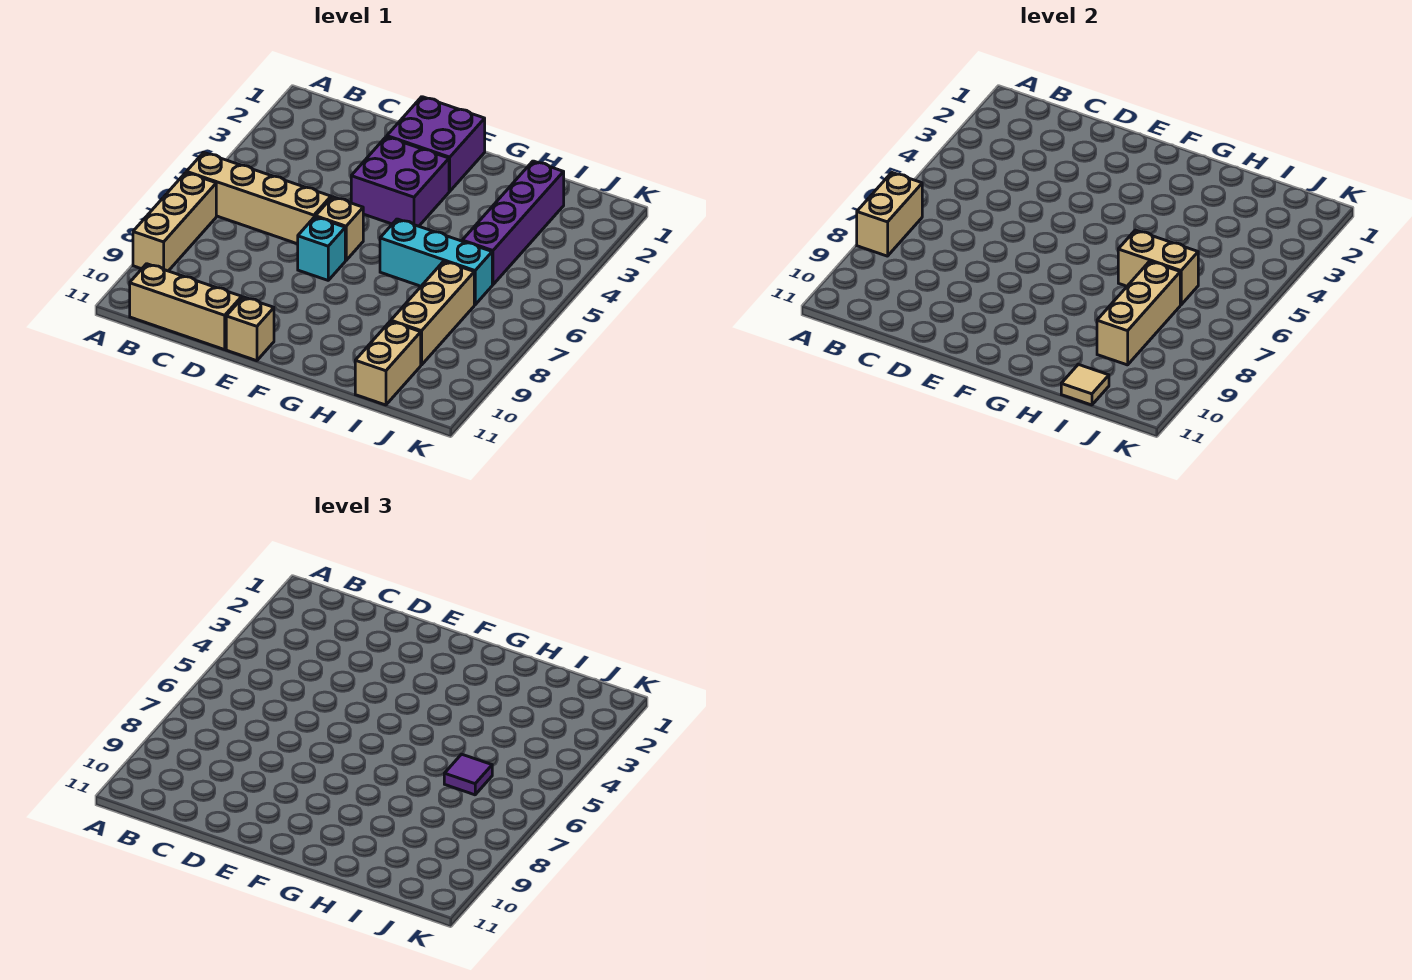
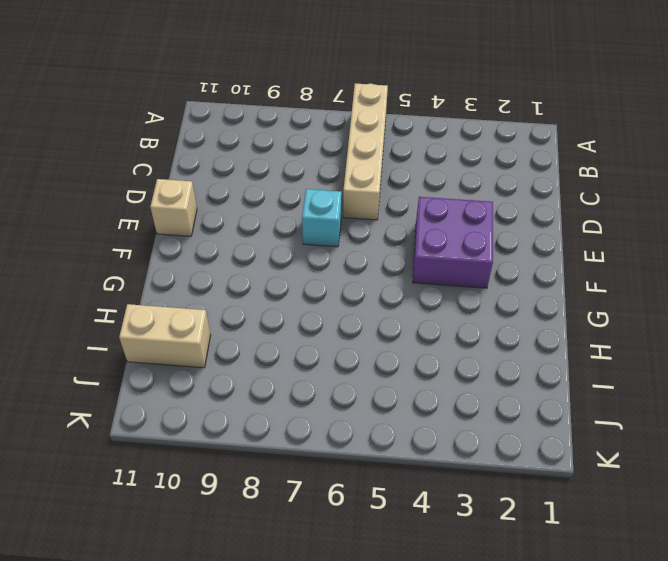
none -> tan brick A7:A9 level 1
none -> tan brick B11:D11 level 1
none -> purple brick E1:F2 level 1

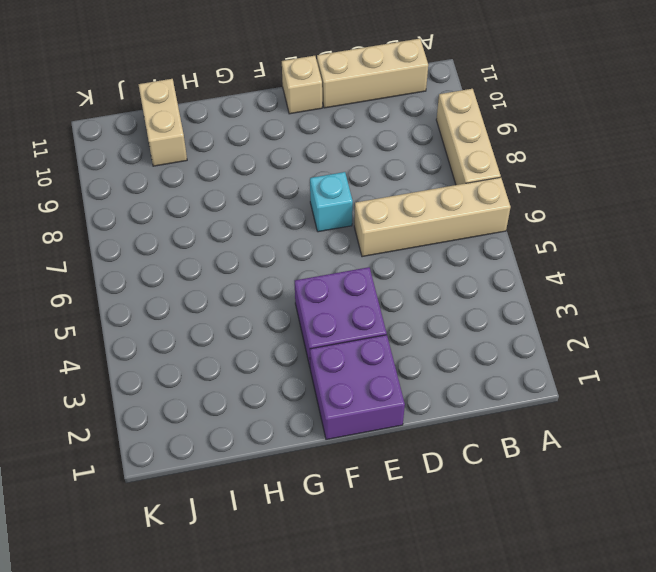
none -> tan brick E6 level 1
none -> cyan brick G6:I6 level 1
none -> purple brick I2:I5 level 1

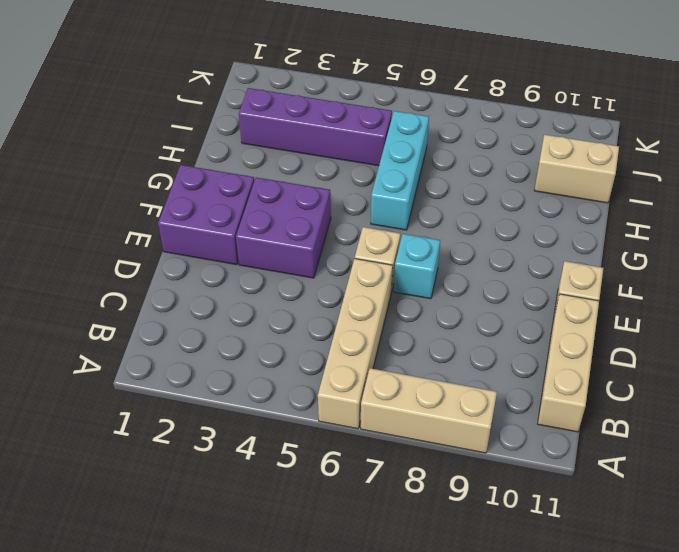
none -> tan brick I7:I9 level 1
none -> tan brick A7:A8 level 2
none -> tan brick H6:I6 level 2

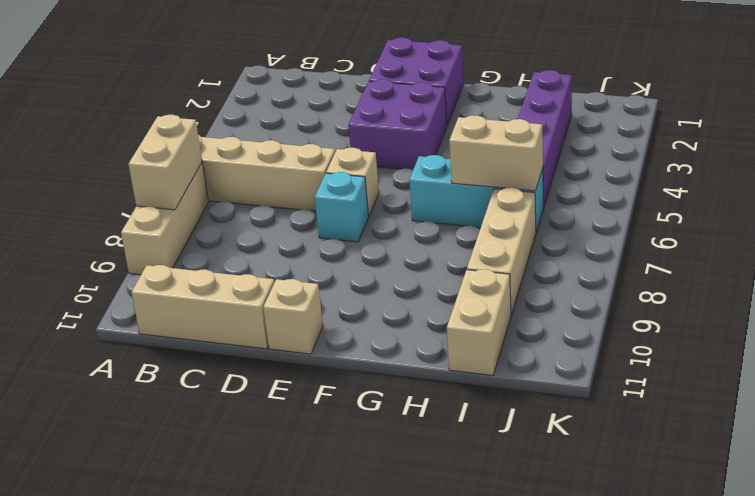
none -> tan brick I7:I9 level 2
none -> tan tile I11 level 2
none -> purple tile I6 level 3

